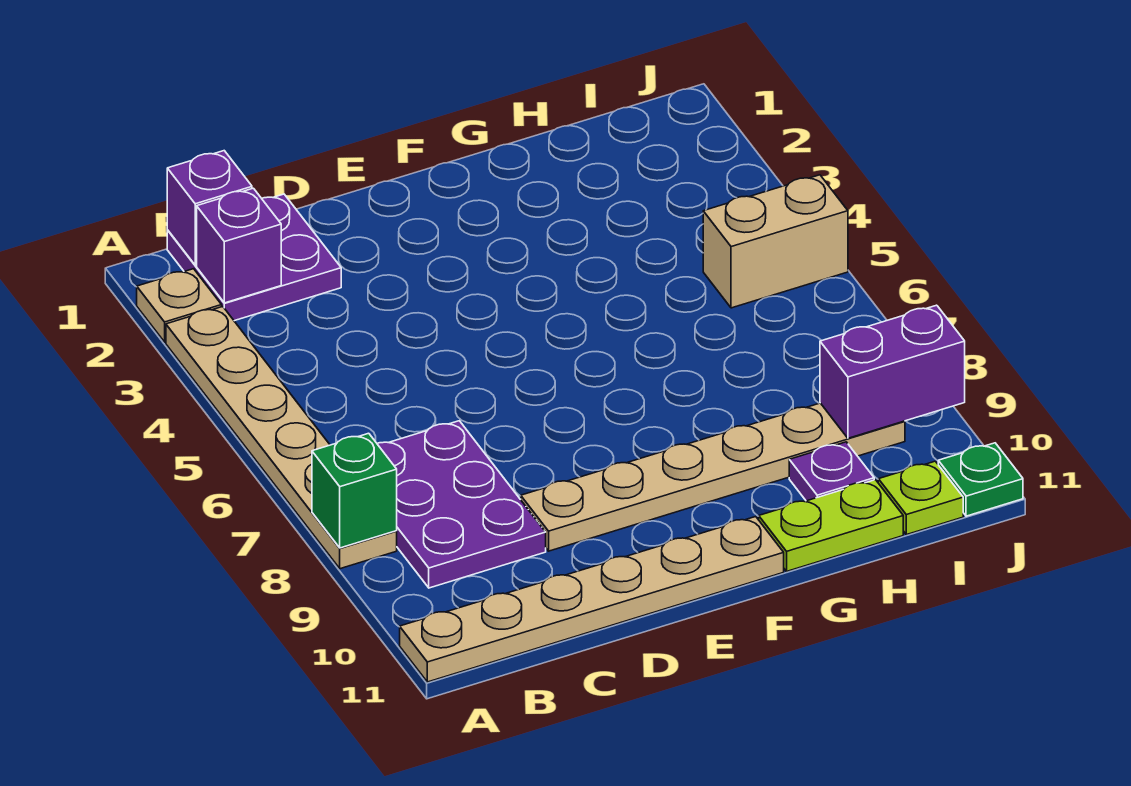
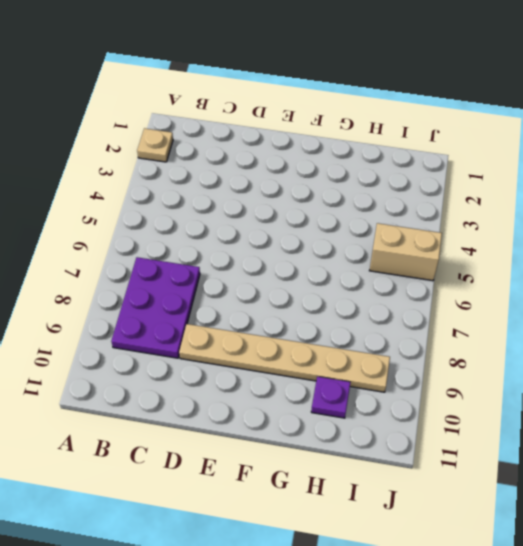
none -> tan plate A3:A8 level 1
none -> tan plate A11:F11 level 1
none -> purple plate B1:C2 level 1

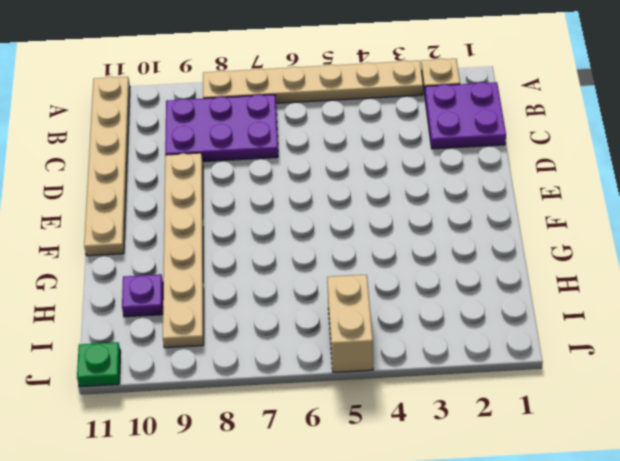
none -> lime plate G11:H11 level 1
none -> lime plate I11 level 1
none -> green brick A8 level 2

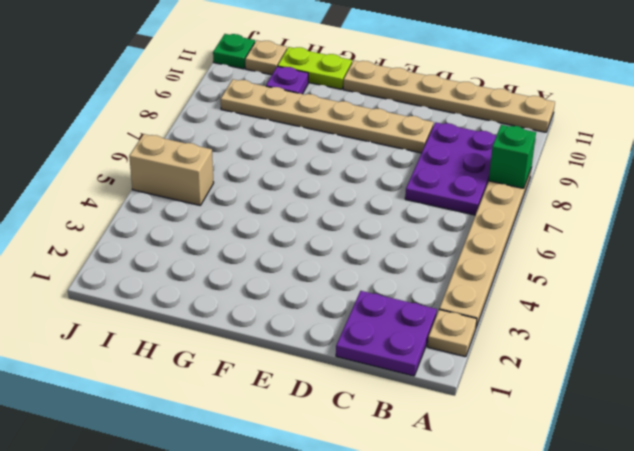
tan plate I11 level 1 -> lime plate I11 level 1
none -> purple brick B1 level 2
none -> purple brick B2 level 2
none -> purple brick I9:J9 level 2

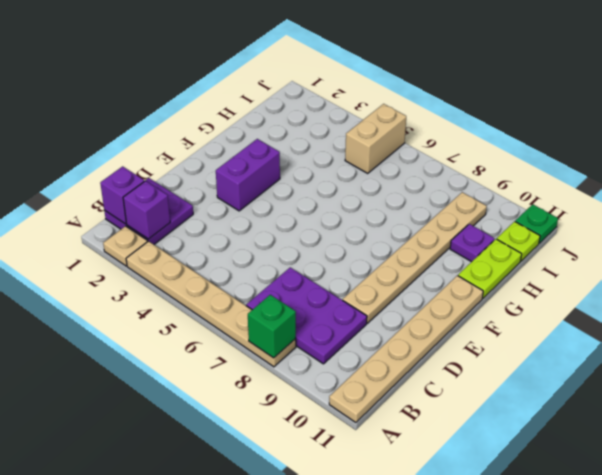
purple brick E3:F3 level 1 -> purple brick I9:J9 level 2

